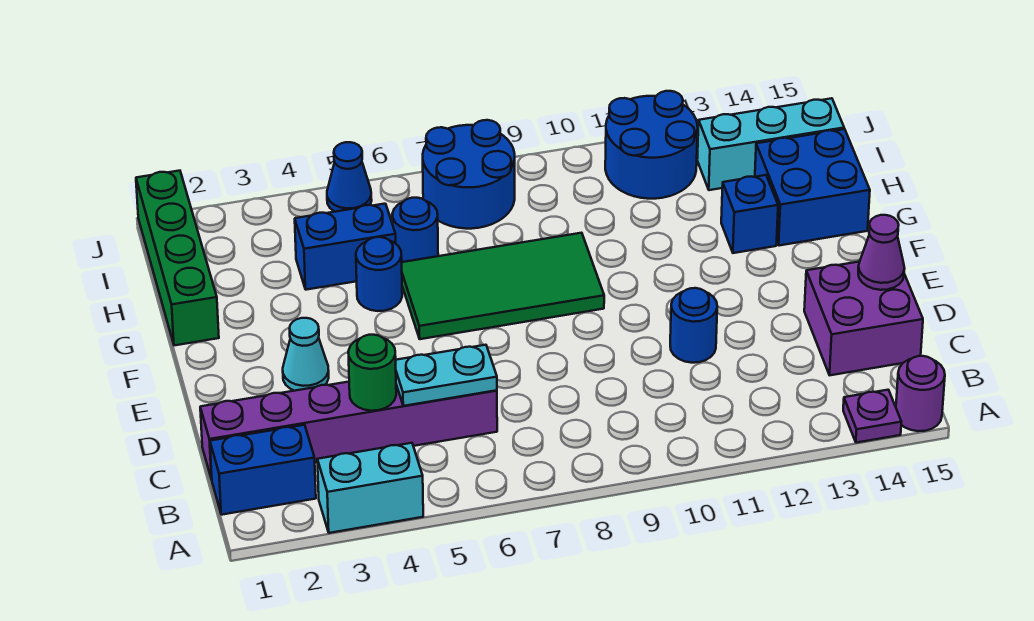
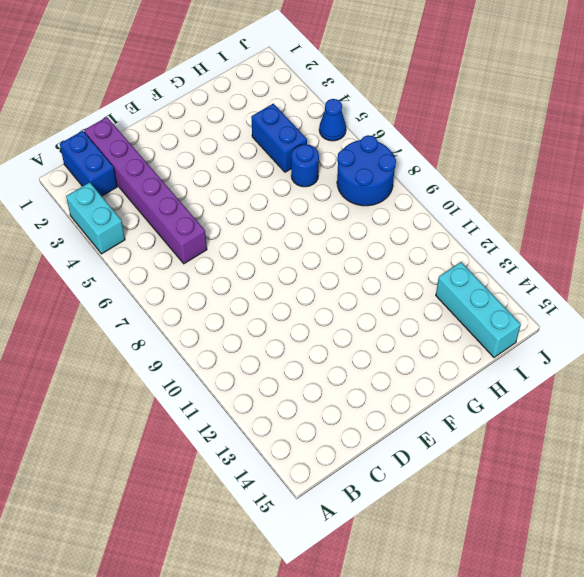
none -> purple plate A14 level 1
none -> purple round brick A15 level 1
none -> purple brick C14:D15 level 1

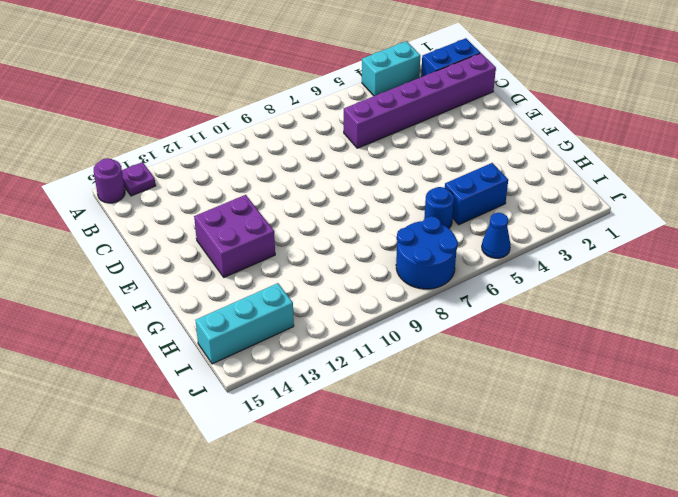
purple brick E12:F13 level 1 -> purple brick C14:D15 level 1
none -> blue round brick D11 level 1
none -> cyan cone E3 level 1
none -> green tile F6:G9 level 1

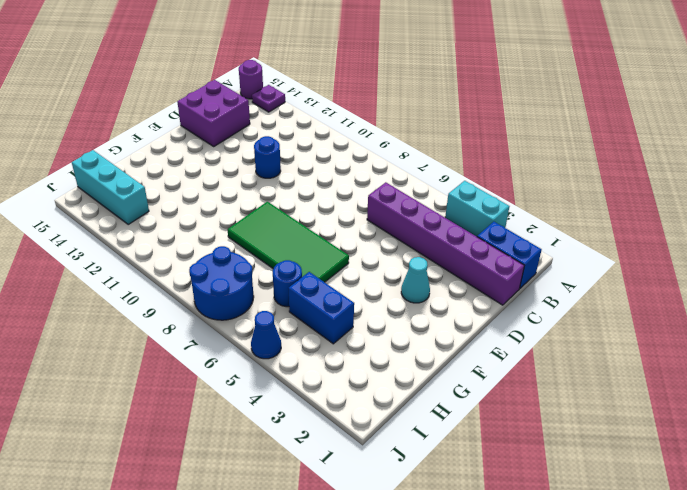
none -> green brick G1:J1 level 1
none -> blue round brick G5 level 1
none -> blue brick G13 level 1

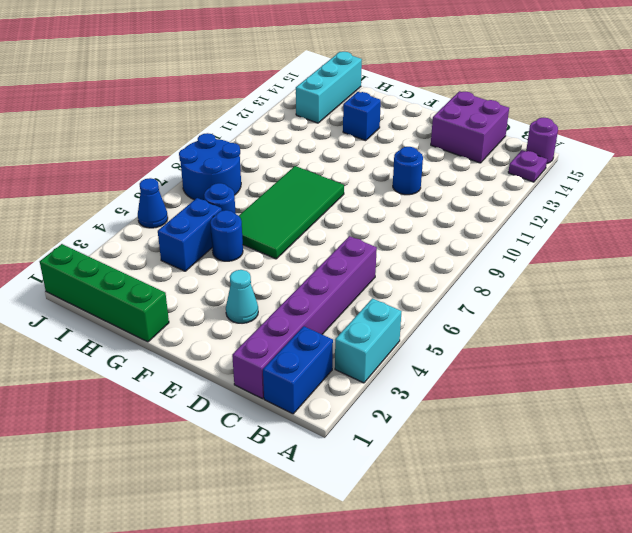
none -> blue brick G14:H15 level 1
none -> blue round brick I11:J12 level 1
none -> green round brick C4 level 2

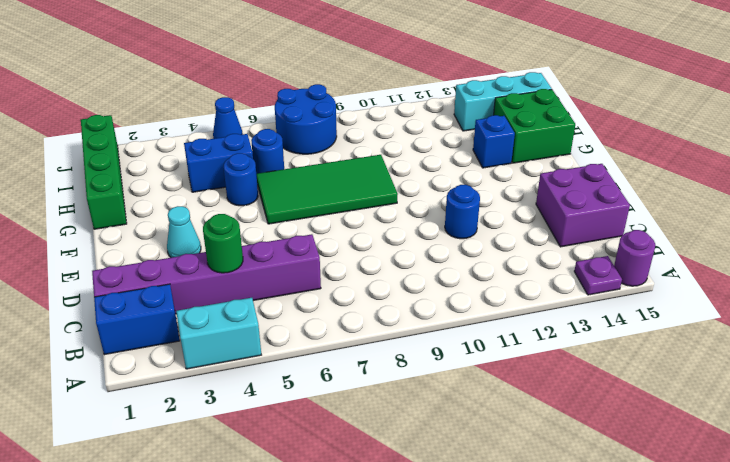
green brick G14:H15 level 1 -> blue brick G14:H15 level 1
none -> blue round brick I11:J12 level 1
none -> cyan plate C5:C6 level 2
none -> purple cone D15 level 2

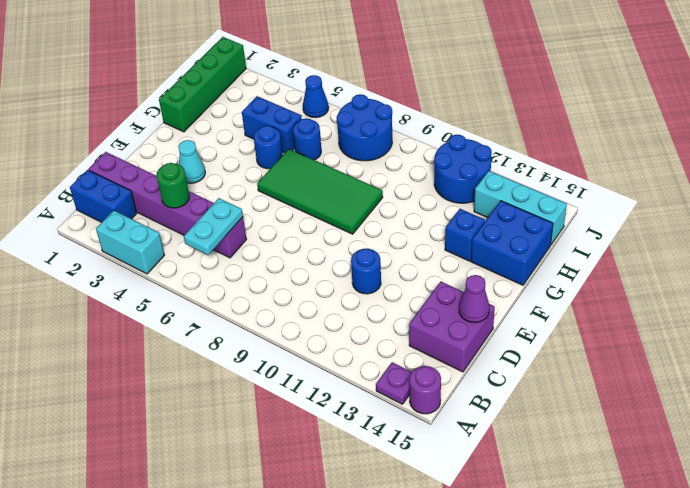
cyan plate B6:C6 level 2 -> cyan plate C5:C6 level 2

